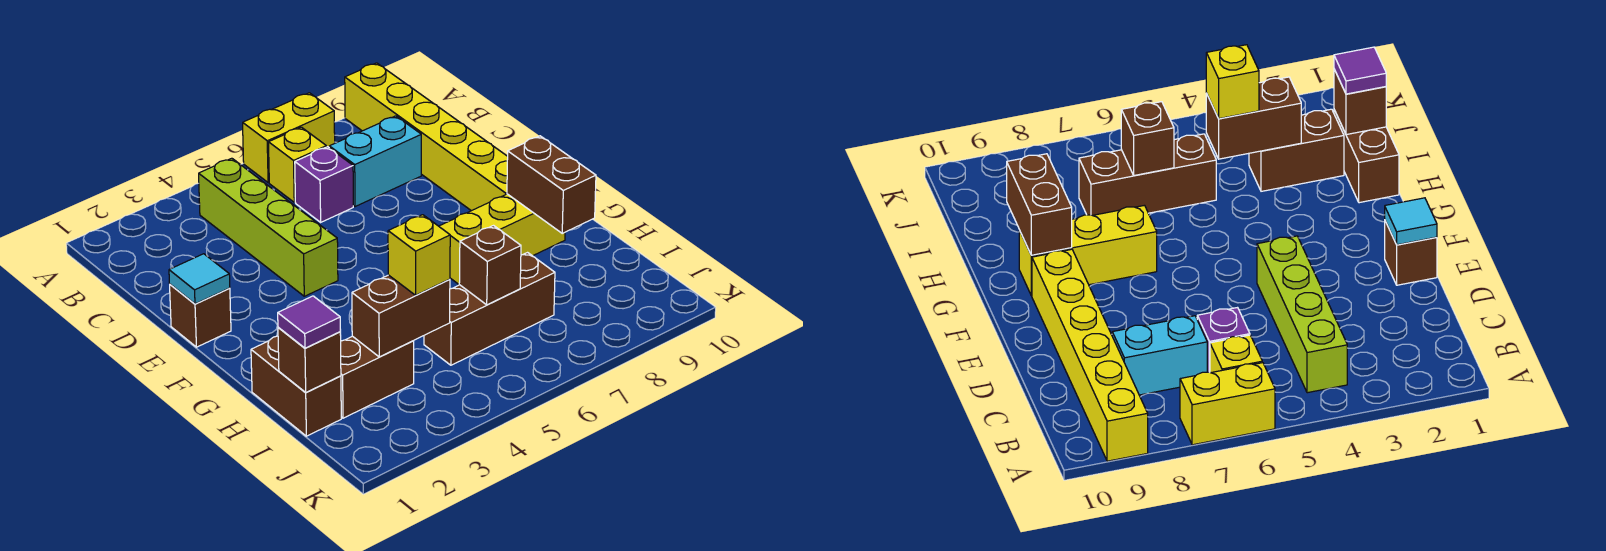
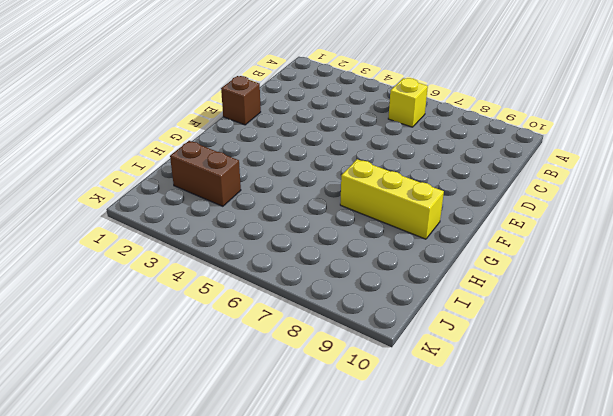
none -> yellow brick A6:A7 level 1
none -> yellow brick A9:F9 level 1
none -> lime brick B4:E4 level 1

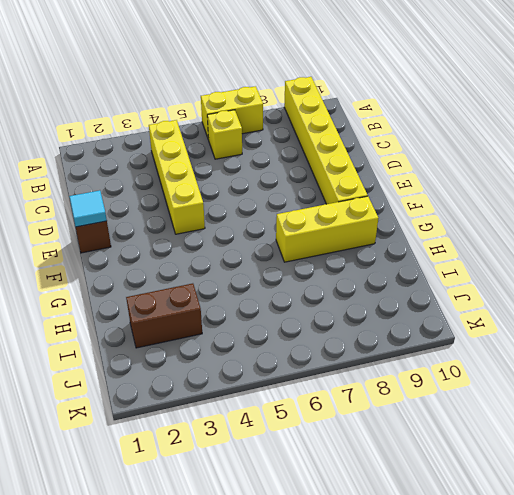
yellow brick B4:E4 level 1 -> lime brick B4:E4 level 1
none -> purple brick C6 level 1
none -> cyan brick C7:C8 level 1
none -> brown brick H1:I1 level 1

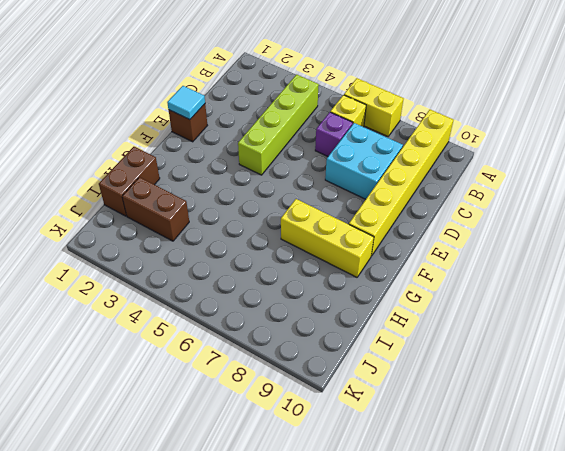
cyan brick C7:D8 level 1 -> cyan brick C7:C8 level 1
none -> brown brick I5:I7 level 1
none -> brown brick G9:H9 level 2
none -> brown brick I1 level 2

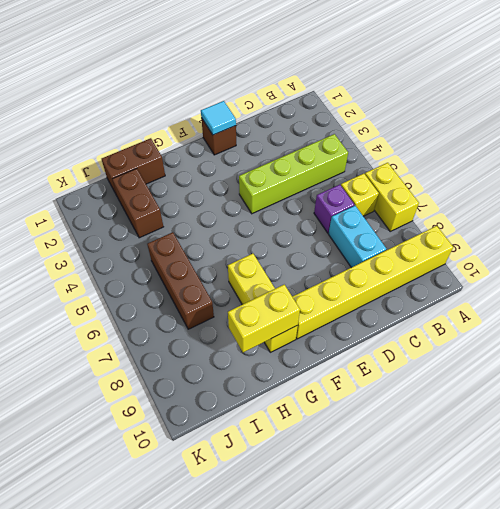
yellow brick G9:H9 level 2 -> brown brick G9:H9 level 2
none -> brown brick I1 level 2
none -> brown brick I3:I4 level 2
none -> brown brick I6 level 2

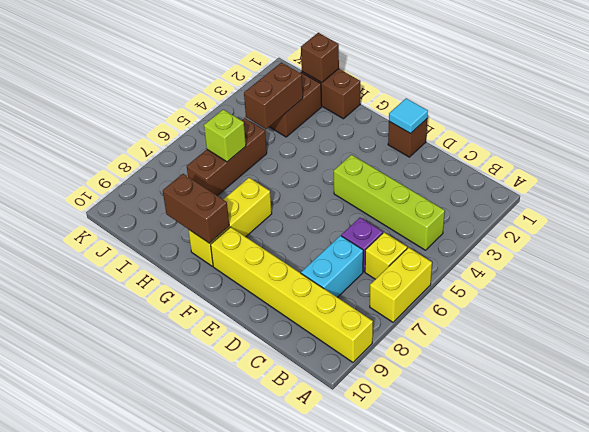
lime brick I6 level 2 -> brown brick I6 level 2
none -> purple tile I1 level 3
none -> yellow brick I4 level 3

